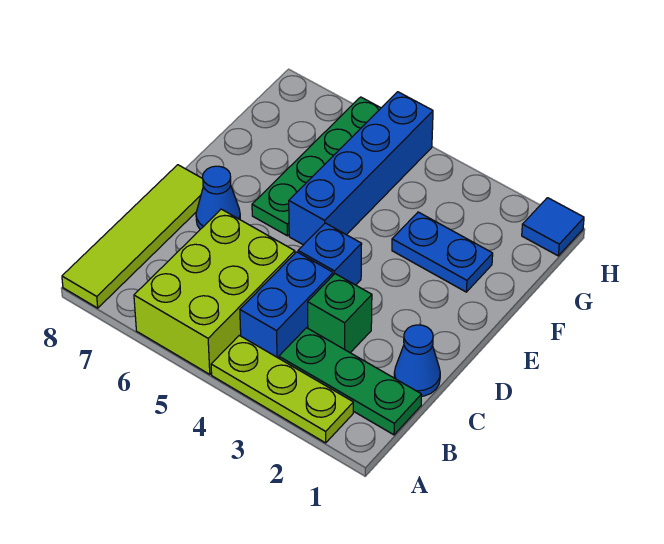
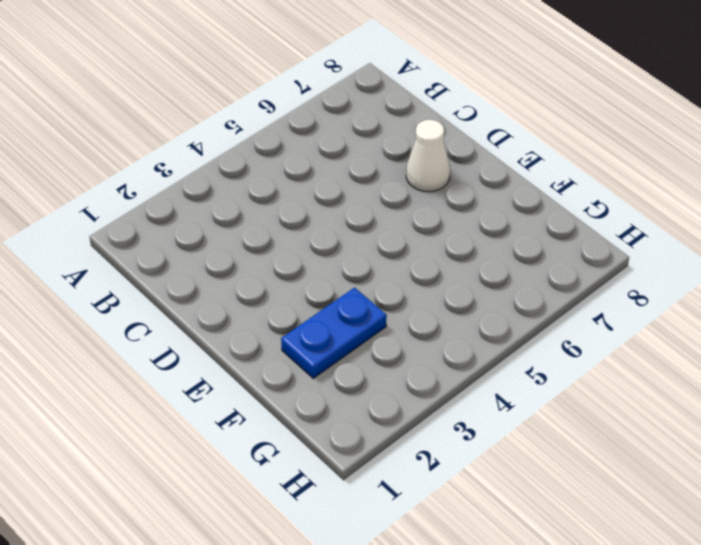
white cone D7 level 1 -> blue cone D7 level 1
none -> lime plate A2:A4 level 1
none -> lime brick A5:C6 level 1
none -> lime tile A8:D8 level 1

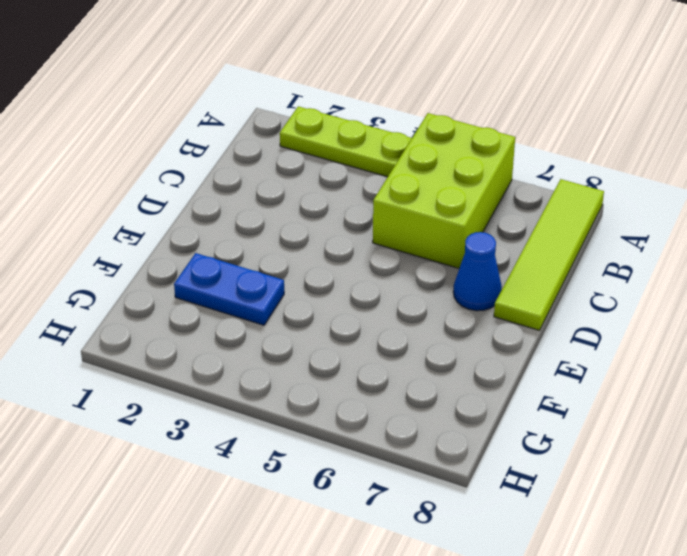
none -> green plate B1:B3 level 1
none -> blue brick B4:C4 level 1
none -> blue cone C1 level 1

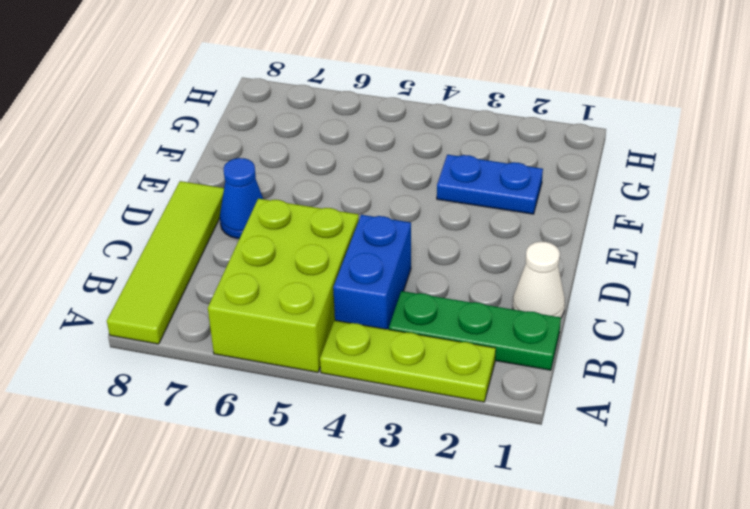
white cone C1 level 1 -> blue cone C1 level 1
none -> green brick C3 level 1
none -> blue brick D4 level 1
none -> blue brick E5:H5 level 1

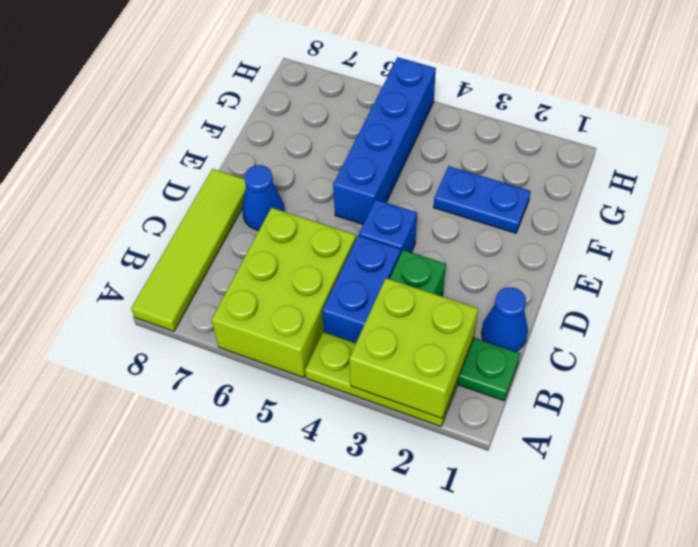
lime brick A2:B3 level 2 -> none
none -> green plate E6:H6 level 1
none -> blue tile H1 level 1

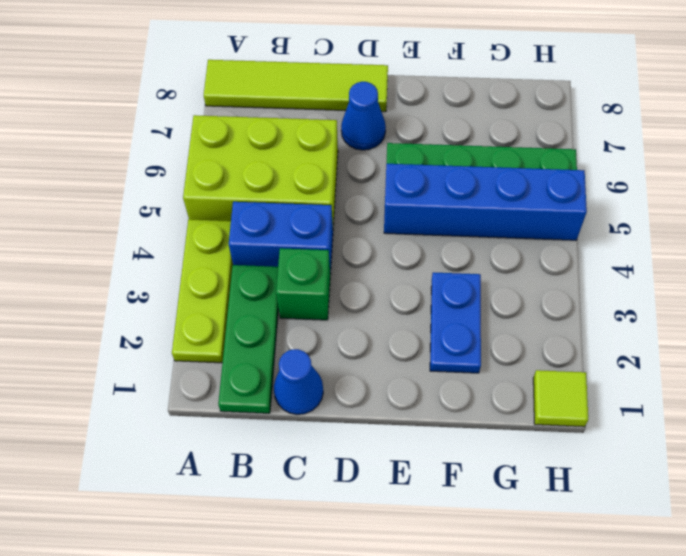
lime tile H1 level 1 -> blue tile H1 level 1
none -> blue brick D4 level 1

